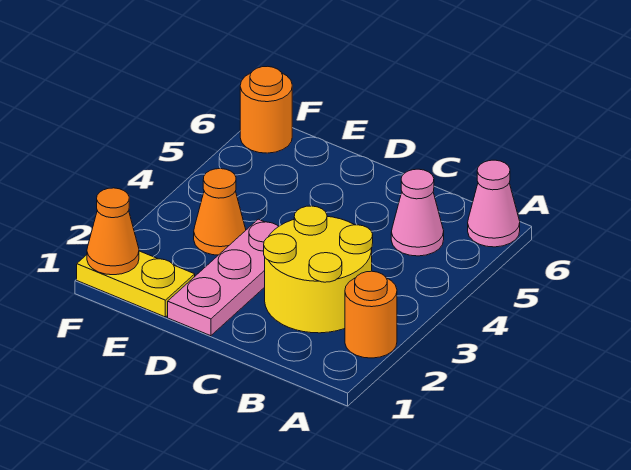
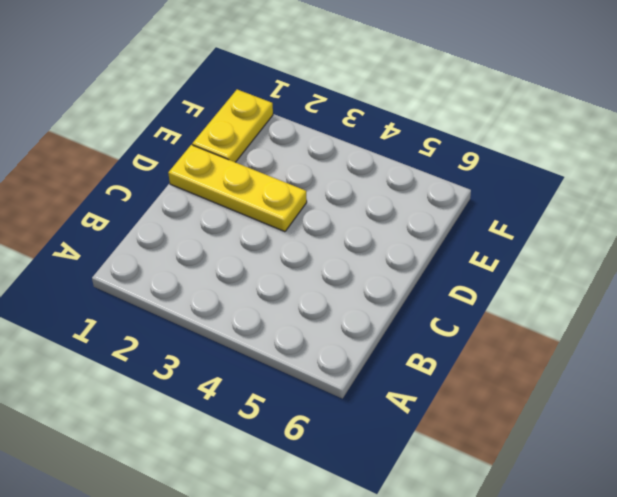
yellow plate D1:D3 level 1 -> pink plate D1:D3 level 1
none -> orange round brick A2 level 1
none -> pink cone A6 level 1

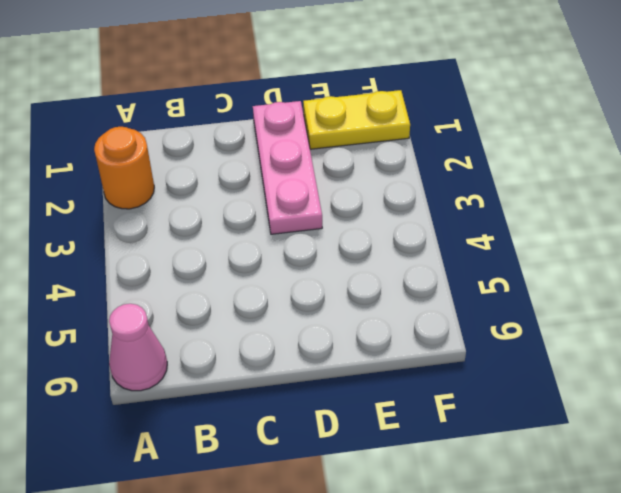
none -> yellow round brick B2:C3 level 1
none -> pink cone B5 level 1

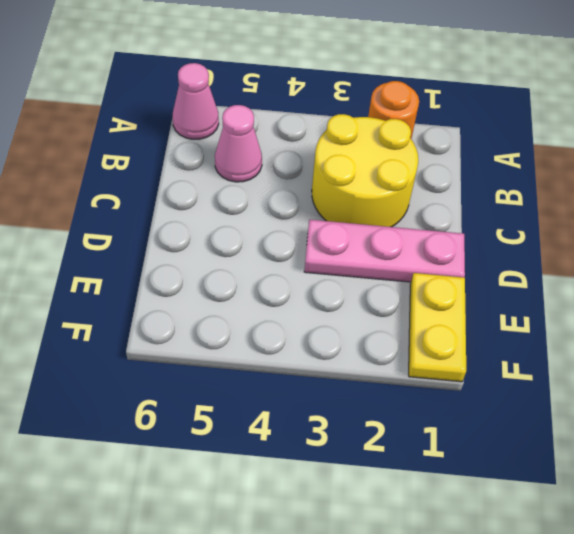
none -> orange cone E3 level 1
none -> orange round brick F6 level 1

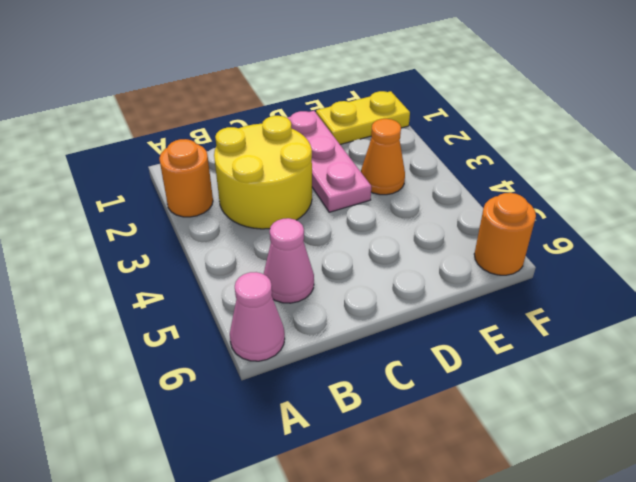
none -> orange cone F1 level 2

